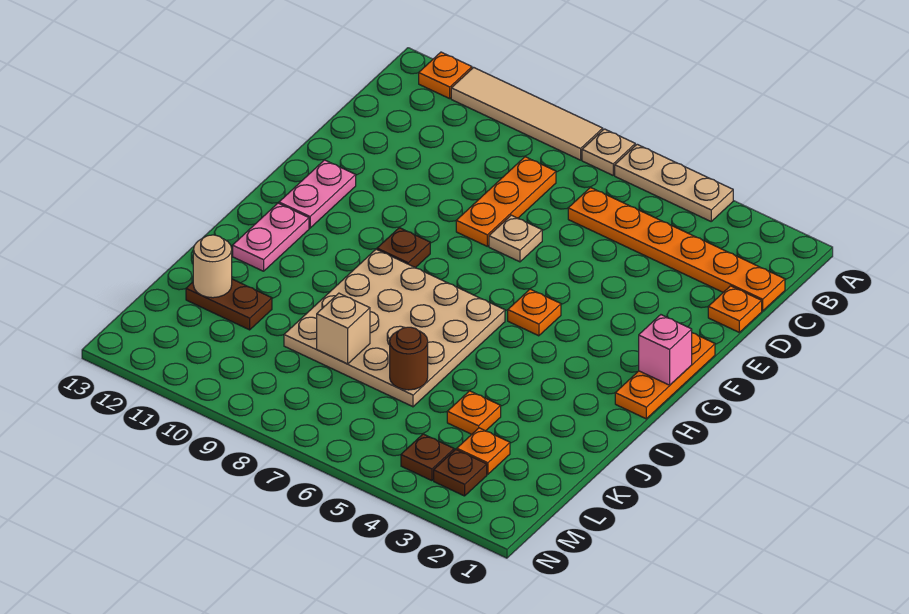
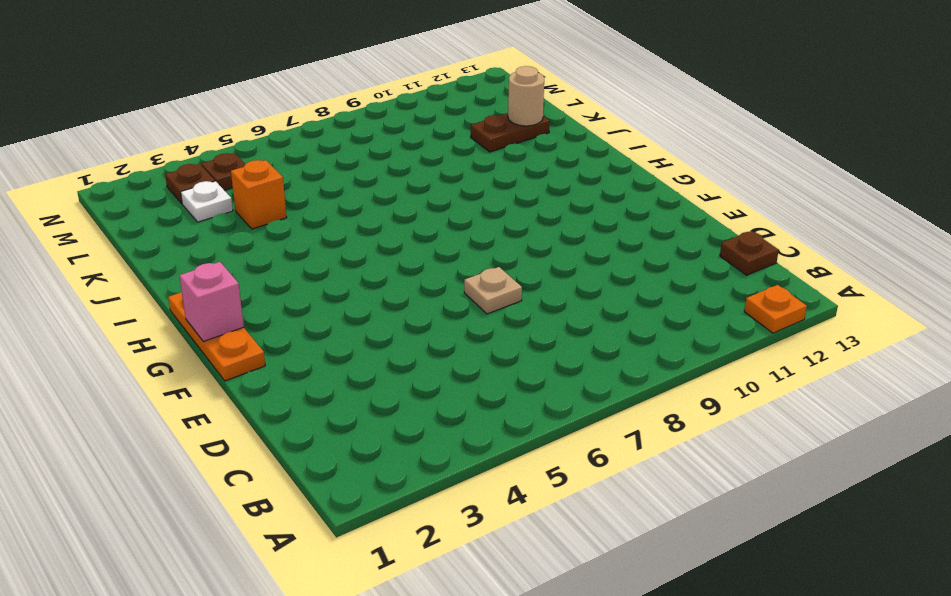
brown plate C13 level 1 -> brown plate G9 level 1
orange brick K4 level 1 -> orange plate K4 level 1
white plate L3 level 1 -> orange plate L3 level 1
none -> tan plate A4:A6 level 1
none -> tan plate A7 level 1
none -> tan tile A8:A11 level 1

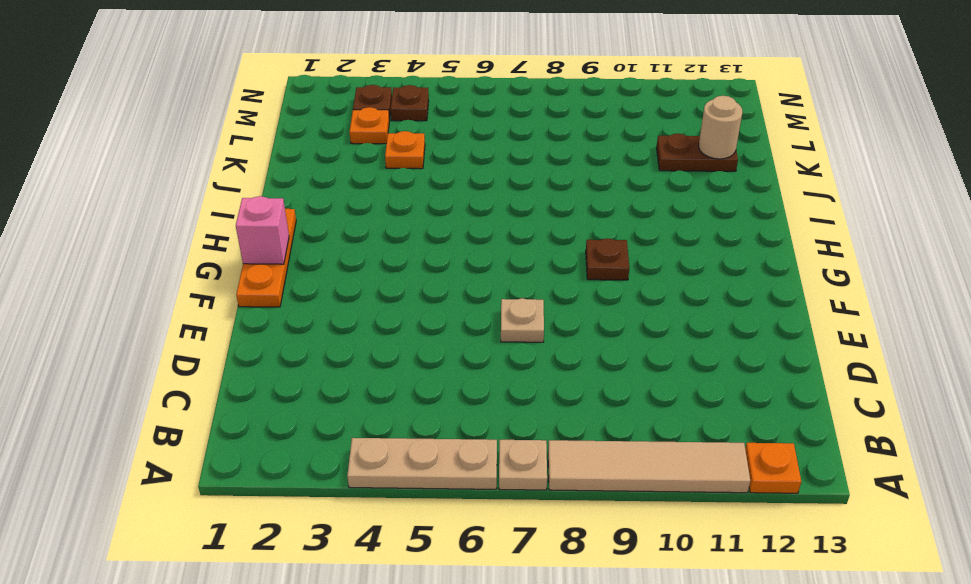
none -> orange plate C1:C6 level 1
none -> orange plate C8:E8 level 1
none -> orange plate D1 level 1

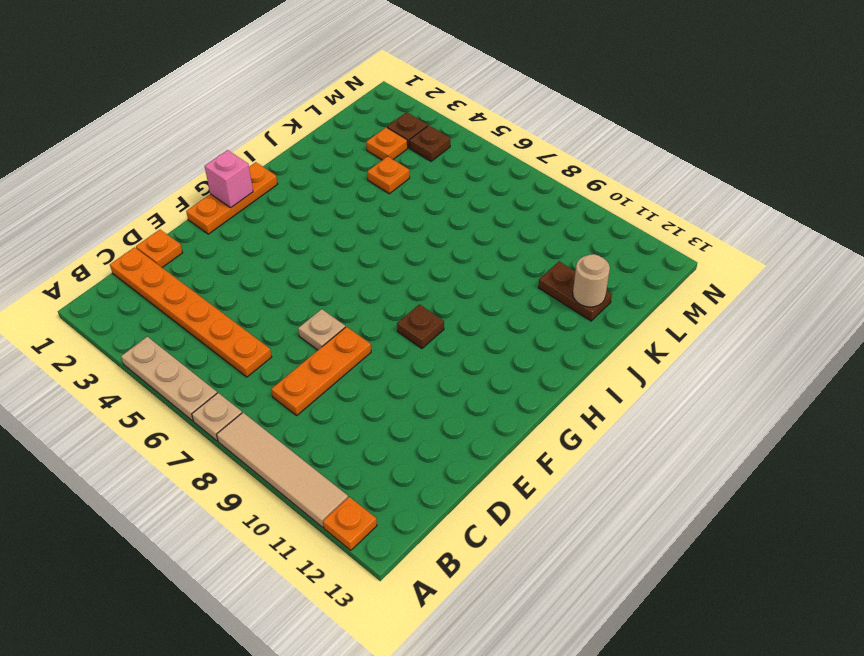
none -> pink plate F12:G12 level 1
none -> orange plate G5 level 1
none -> tan plate H6:K9 level 1

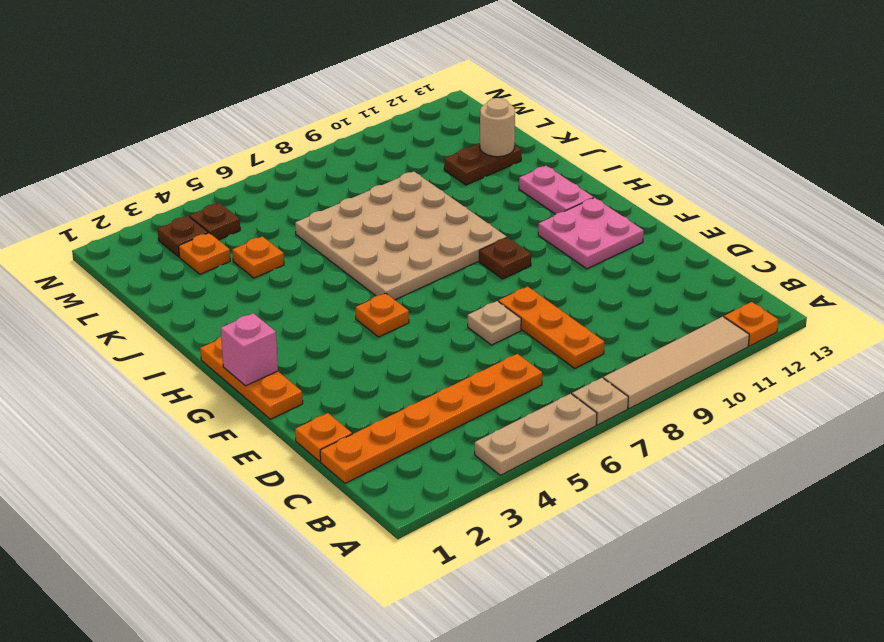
pink plate F11:G12 level 1 -> pink plate F12:G12 level 1
none -> brown round brick K6 level 2
none -> tan brick K8 level 2

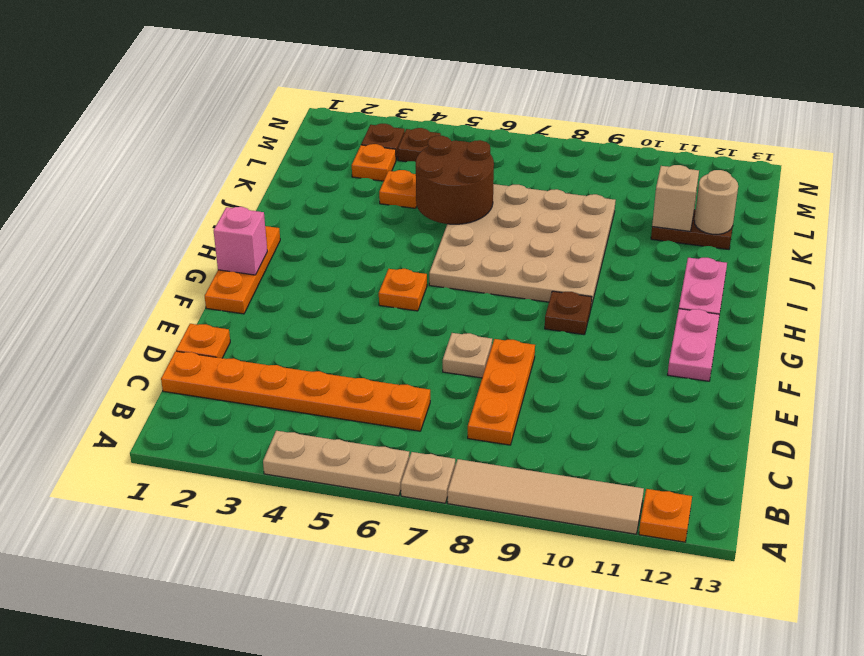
brown round brick J5:K6 level 2 -> brown round brick K6 level 2
tan brick K11 level 2 -> tan brick K8 level 2

